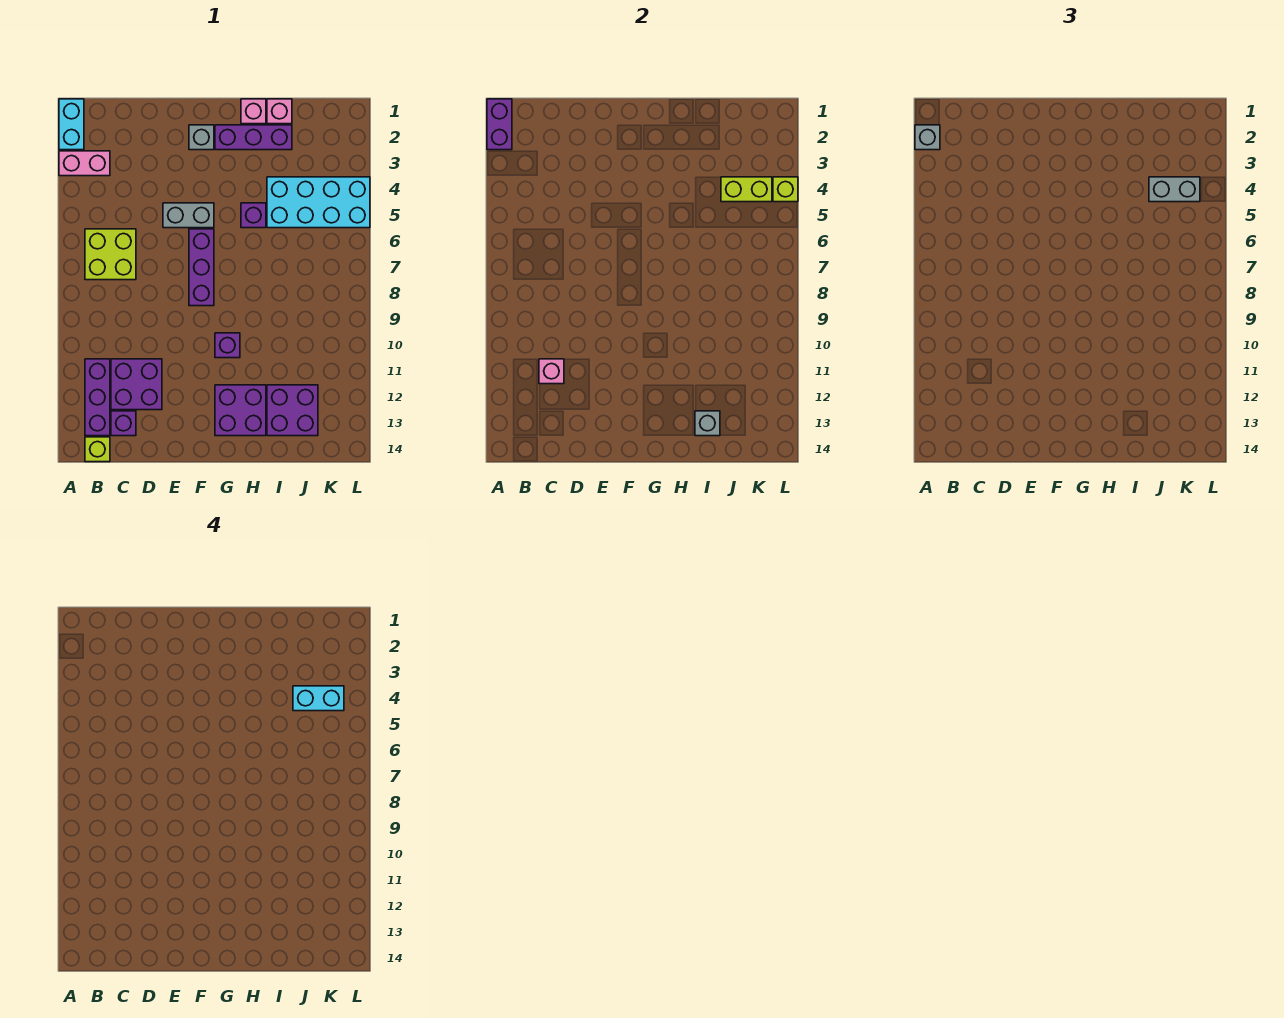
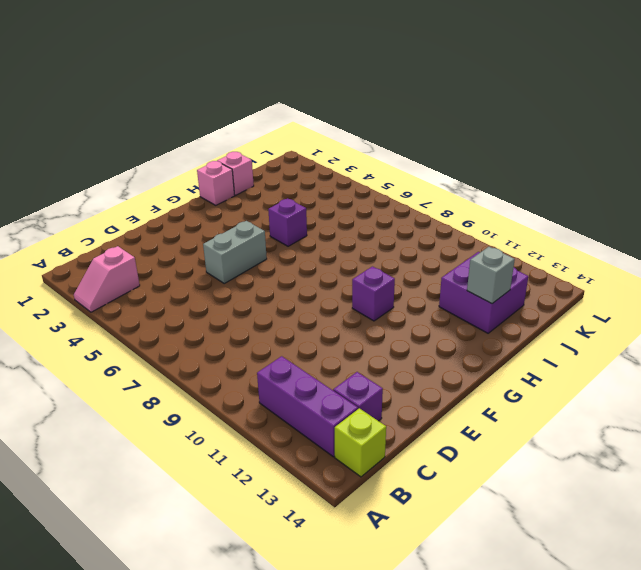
pink slope A3:B3 level 1 top B -> pink brick A3:B3 level 1
none -> cyan brick A1:A2 level 1
none -> lime brick B6:C7 level 1
none -> purple brick C11:D12 level 1

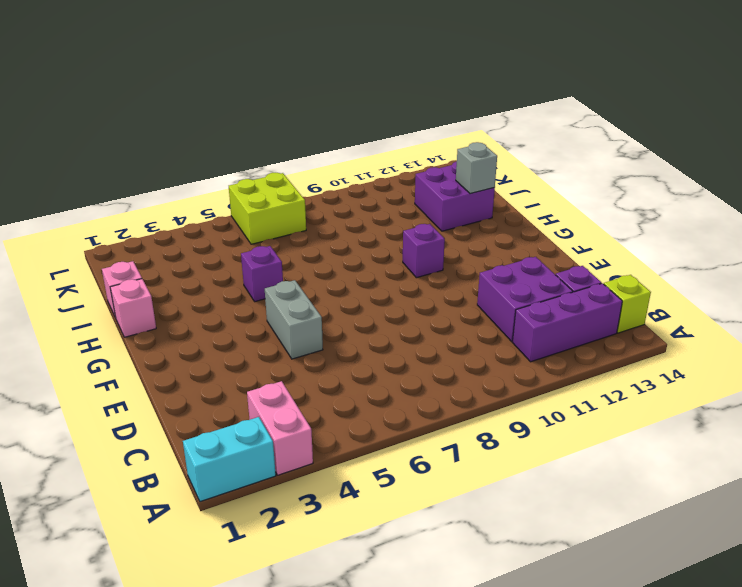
lime brick K6:L7 level 1 -> lime brick B6:C7 level 1
none -> grey brick F2 level 1
none -> purple brick F6:F8 level 1
none -> purple brick G2:I2 level 1

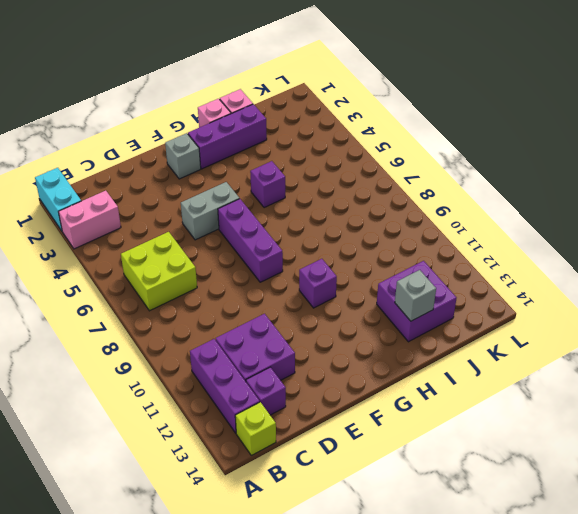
none -> purple brick G12:H13 level 1
none -> cyan brick I4:L5 level 1
none -> purple brick A1:A2 level 2

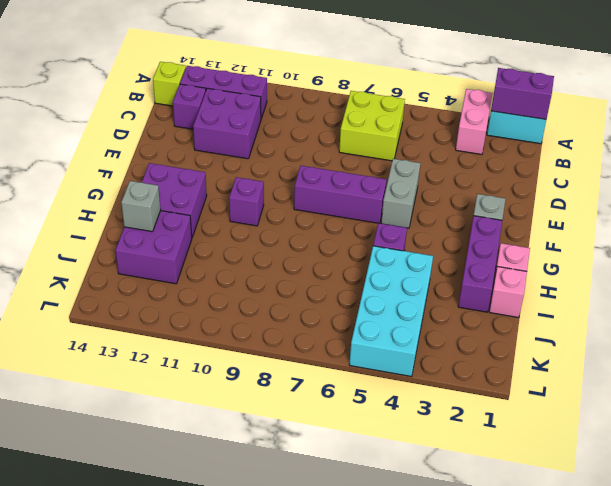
none -> pink brick C11 level 2
none -> lime brick J4:K4 level 2
none -> lime brick L4 level 2

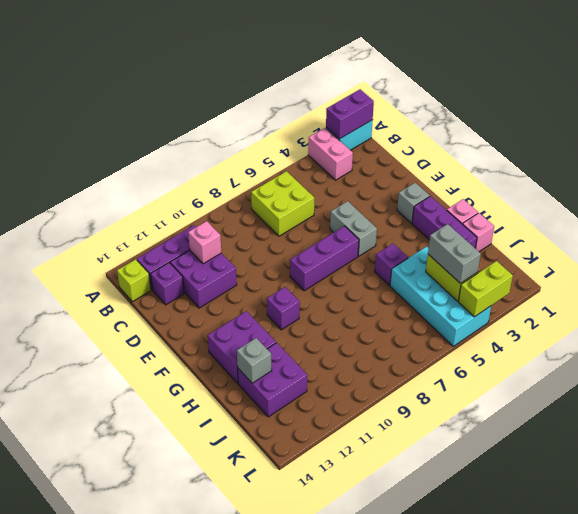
lime brick L3:L4 level 2 -> lime brick L4 level 2
none -> grey brick A2 level 3
none -> cyan brick J4:K4 level 4

